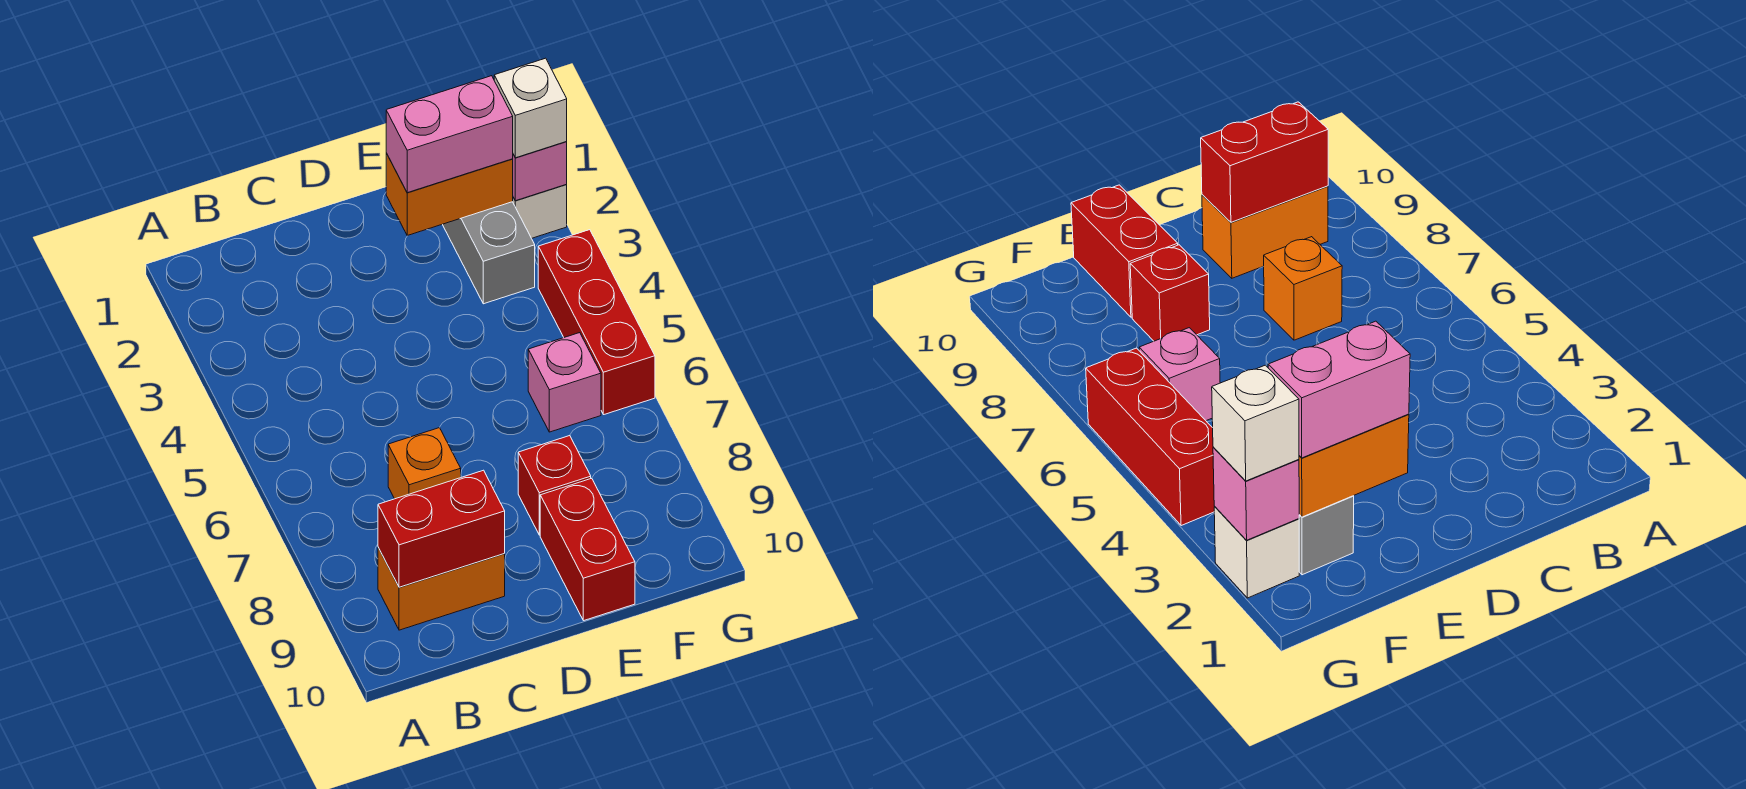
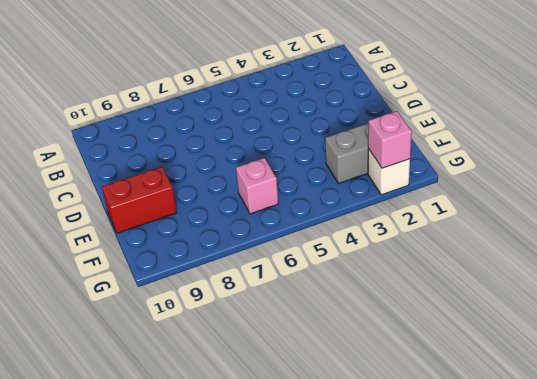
none -> orange brick B9:C9 level 1
none -> orange brick C7 level 1
none -> red brick E8 level 1

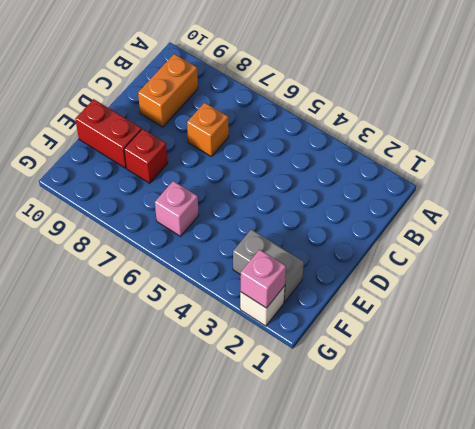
none -> red brick G4:G6 level 1
none -> red brick B9:C9 level 2
none -> orange brick E2:F2 level 2

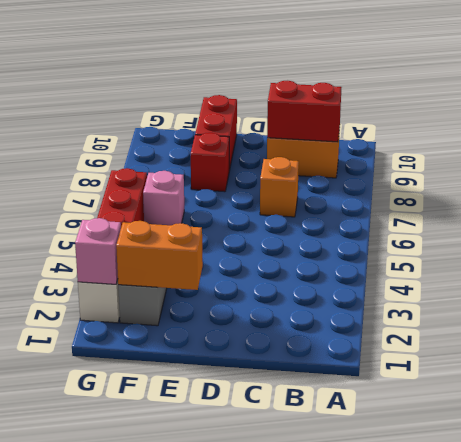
none -> pink brick E2:F2 level 3
none -> white brick G2 level 3

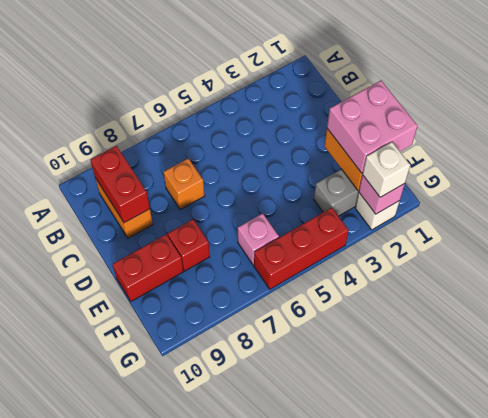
pink brick E1:F2 level 3 -> pink brick E2:F2 level 3

